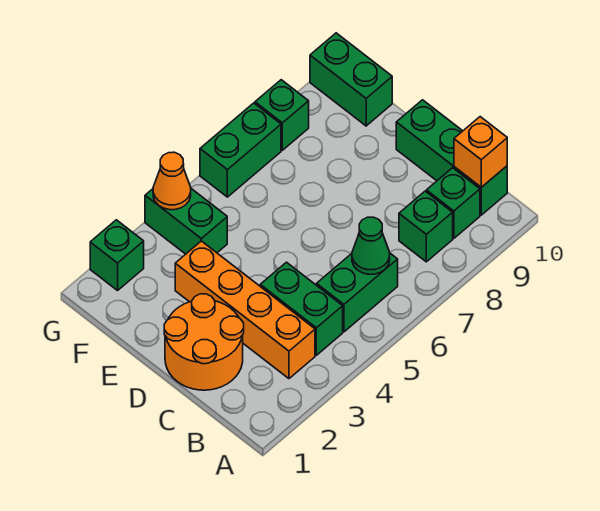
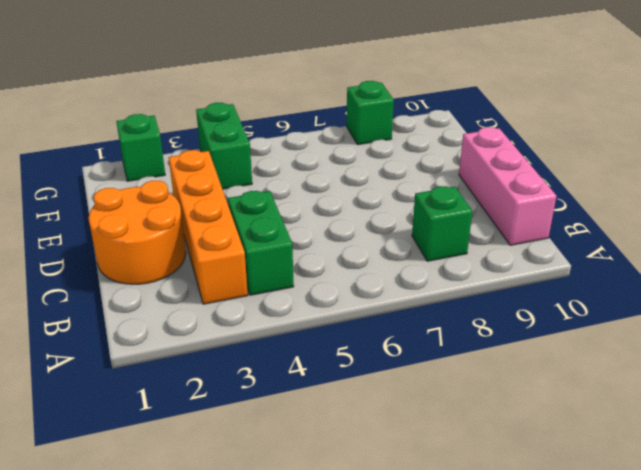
pink brick B10:D10 level 1 -> green brick B10:D10 level 1
none -> green brick B5:B6 level 1
none -> green brick B9 level 1
none -> green brick F10:G10 level 1

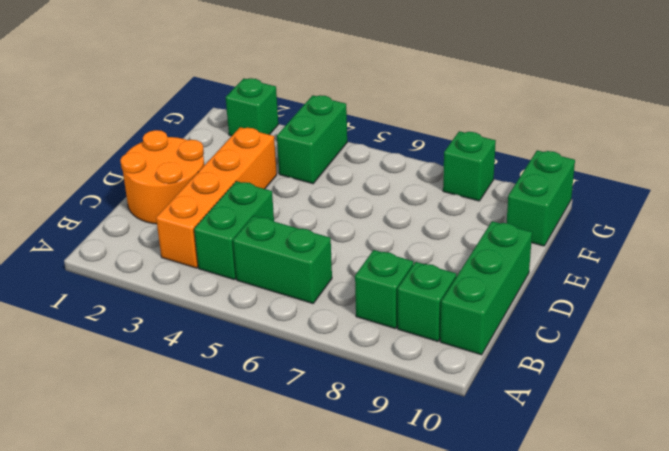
none -> green brick G6:G7 level 1
none -> green cone B6 level 2
none -> orange brick B10 level 2

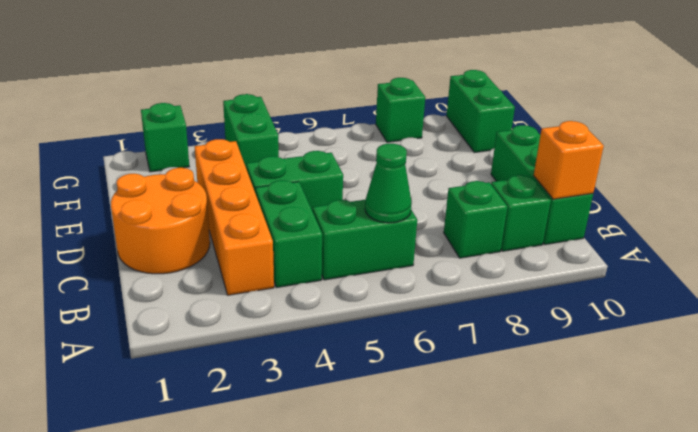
green brick D4:D5 level 1 -> green brick G6:G7 level 1
none -> orange cone G4 level 2

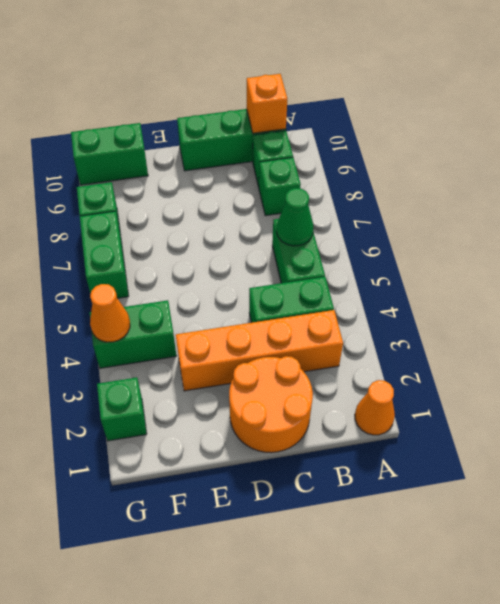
orange cone A1 level 1 -> none

